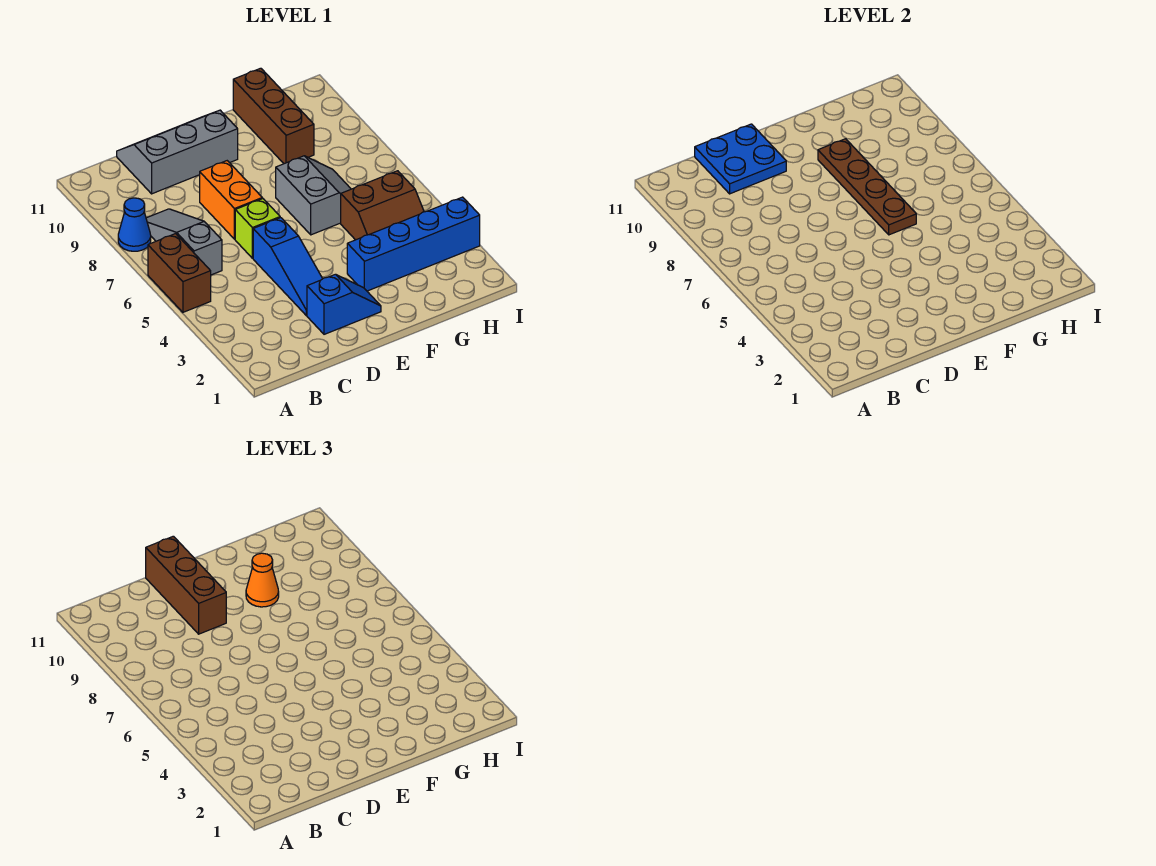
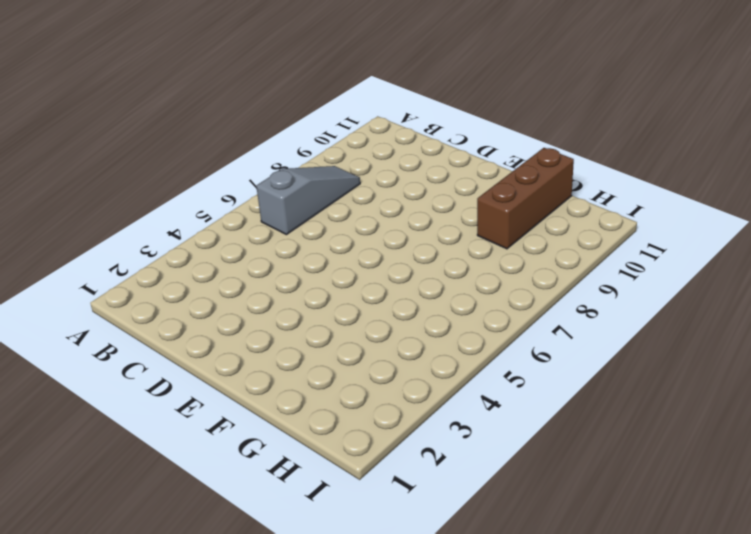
none -> brown brick A5:A6 level 1
none -> blue cone A8 level 1
none -> grey slope C10:E11 level 1 top 10

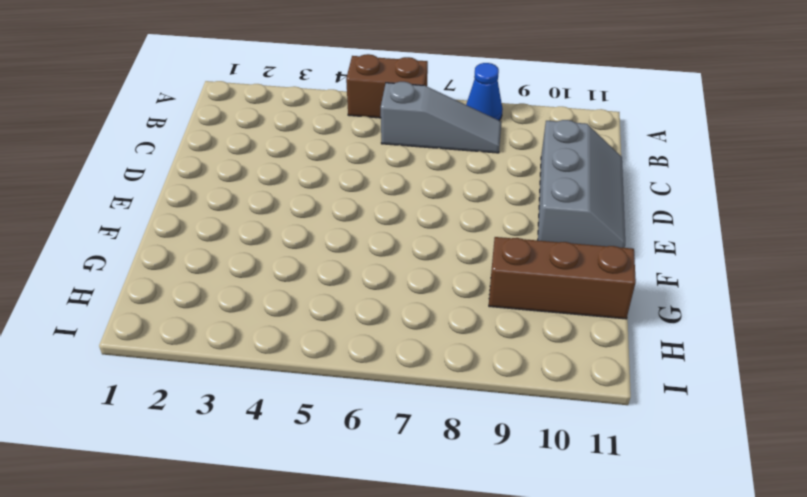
none -> blue slope D2:E2 level 1 top D
none -> blue slope D3:D5 level 1 top 5
none -> lime brick D6 level 1

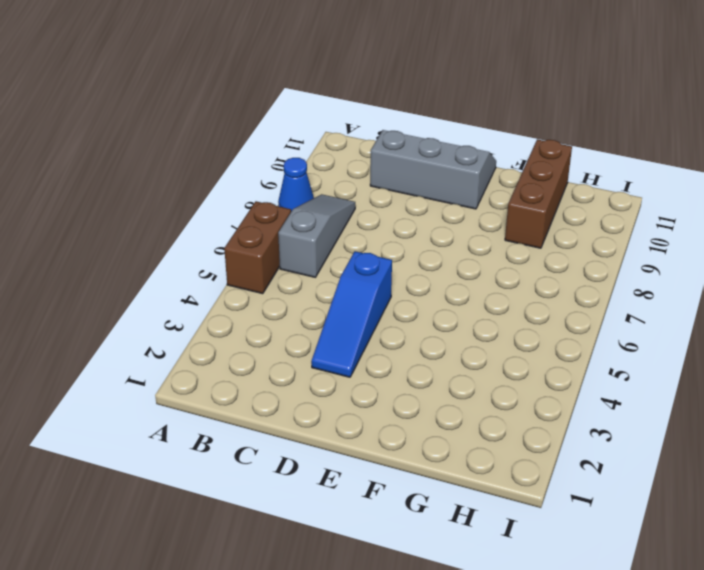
none -> blue slope D2:E2 level 1 top D
none -> lime brick D6 level 1
none -> orange brick D7:D8 level 1

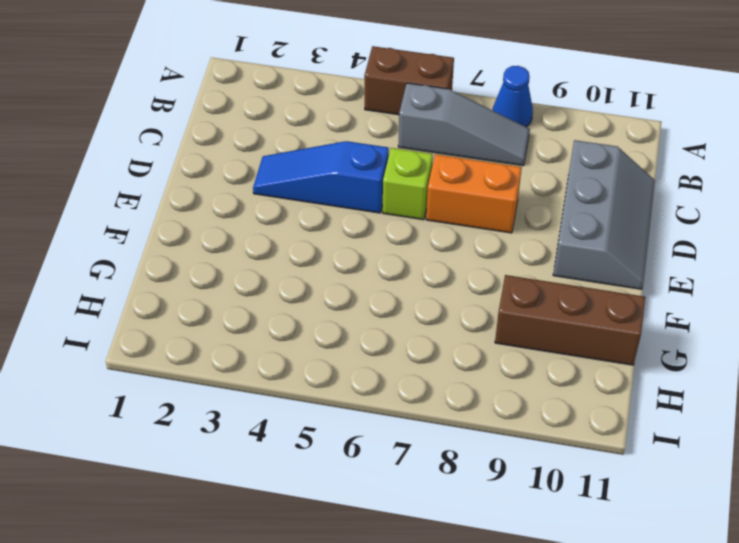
none -> blue slope D2:E2 level 1 top D
none -> blue brick F3:I3 level 1
none -> grey slope F6:G7 level 1 top F

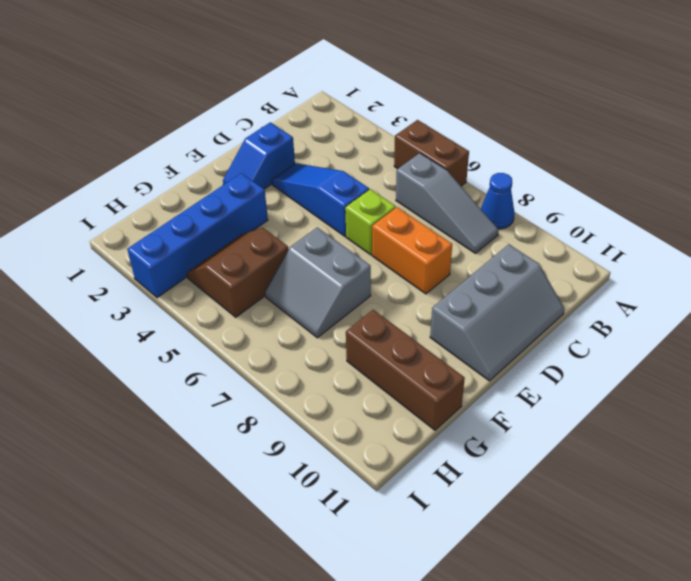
none -> blue plate C10:D11 level 2
none -> brown plate F6:F9 level 2
none -> brown brick D9:D11 level 3

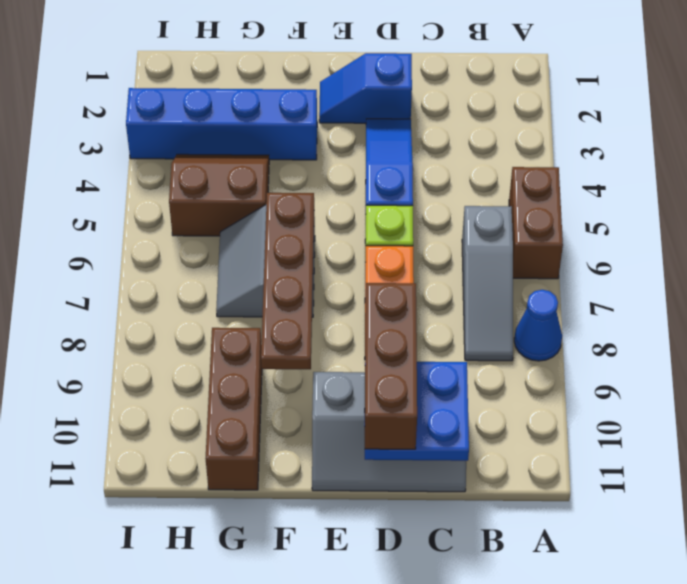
none -> orange cone F9 level 3

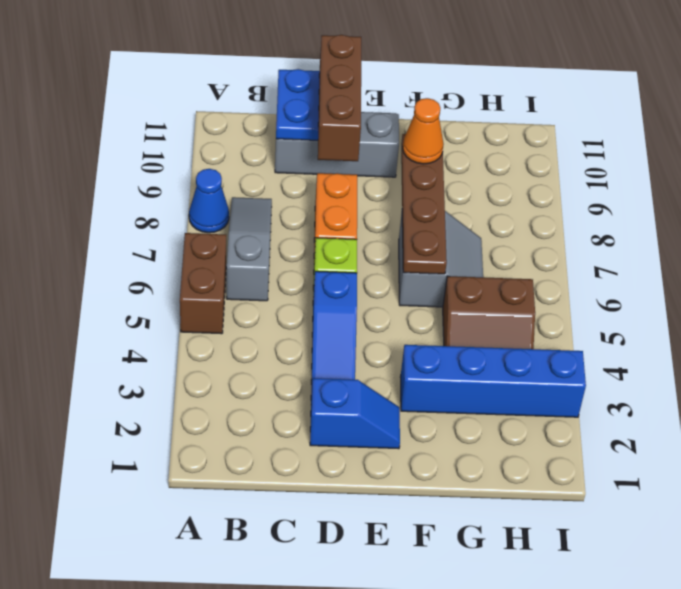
none -> brown brick G9:G11 level 1

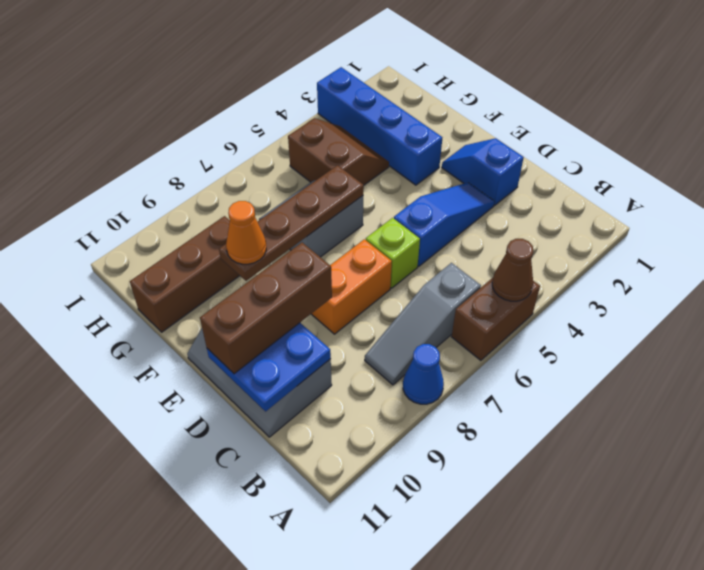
brown cone A5 level 2 -> none

